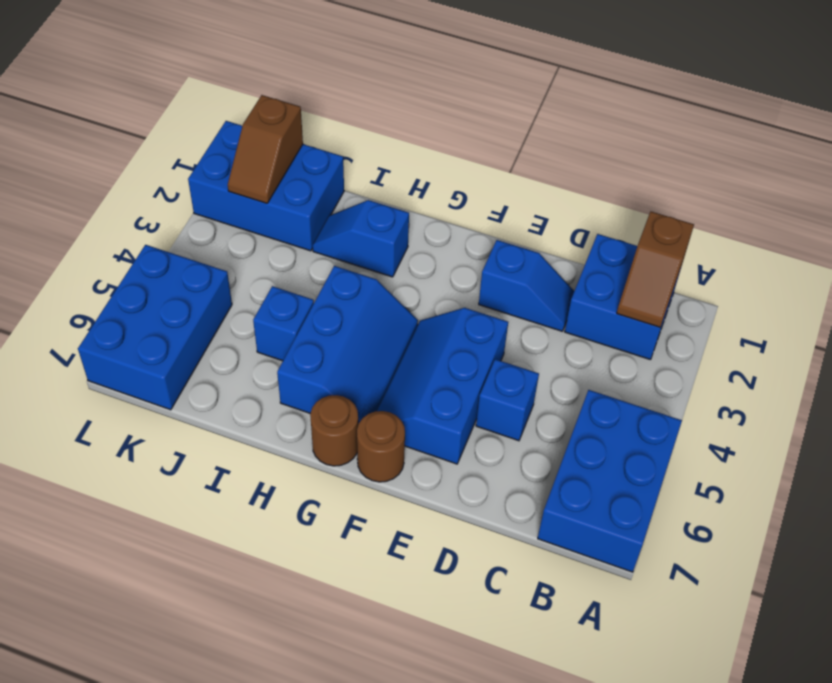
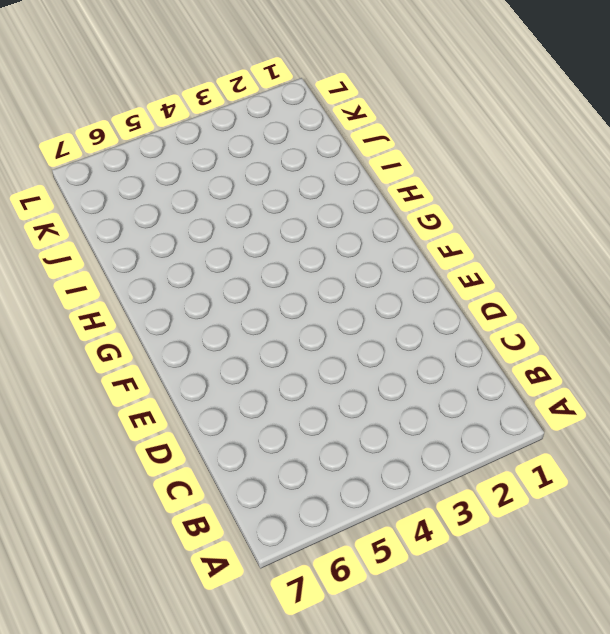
none -> blue brick A5:B7 level 1
none -> blue brick B1:C2 level 1
none -> blue slope D2:E2 level 1 top E

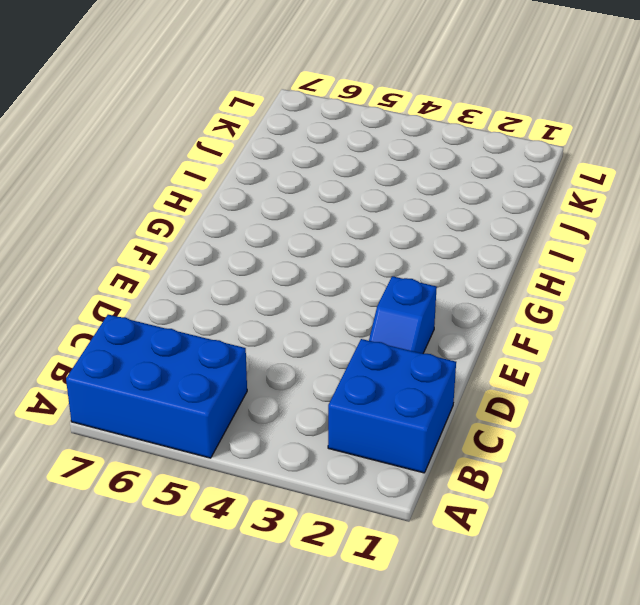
none -> blue brick D5 level 1
none -> blue slope E4:F6 level 1 top E
none -> brown round brick F7 level 1

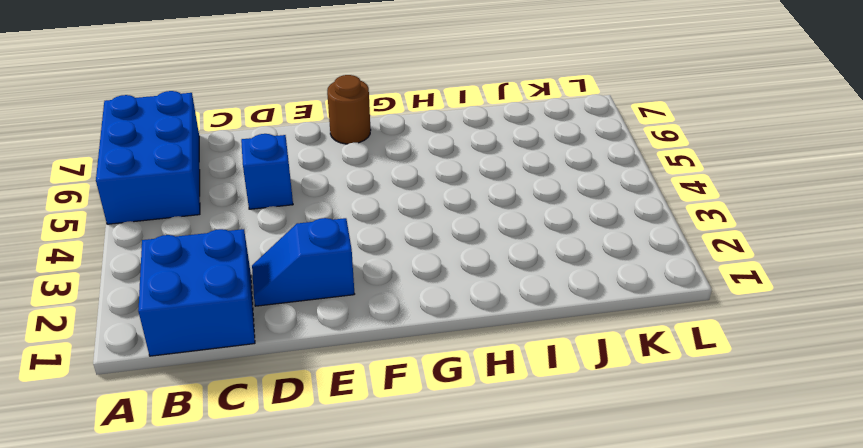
none -> blue slope E4:F6 level 1 top E
none -> blue slope G4:H6 level 1 top H
none -> brown round brick G7 level 1

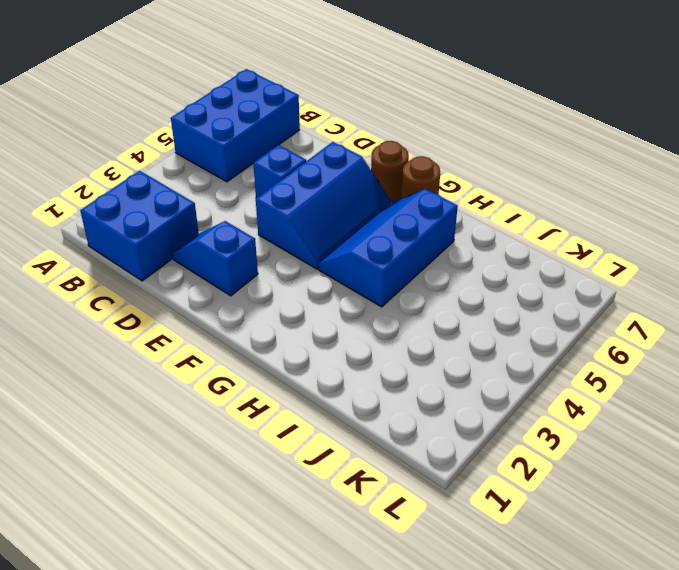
none -> blue slope H2:I2 level 1 top H
none -> blue brick I5 level 1
none -> blue brick J1:L2 level 1

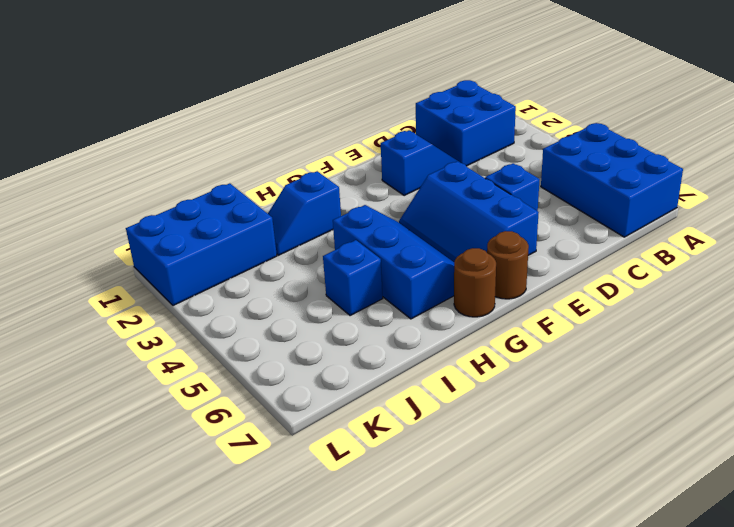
none -> blue brick K5:L7 level 1
none -> brown slope B1:B2 level 2 top 1
none -> brown slope K1:K2 level 2 top 1

